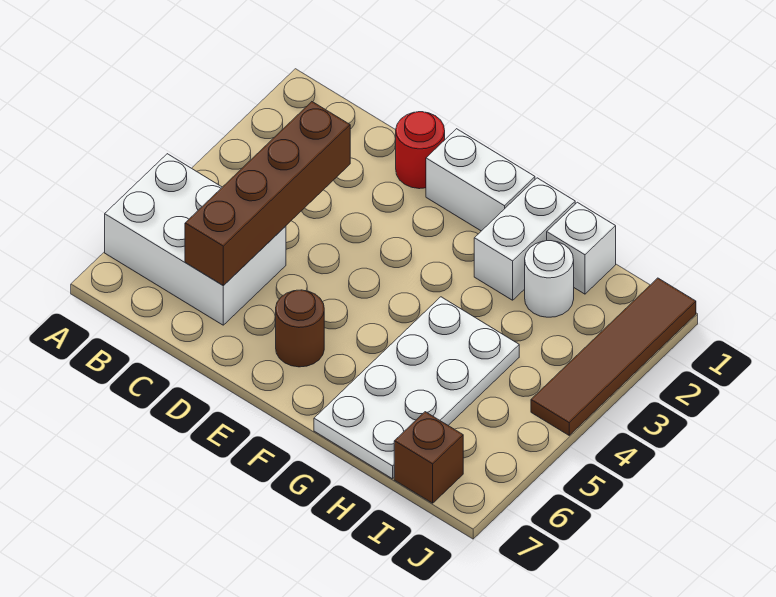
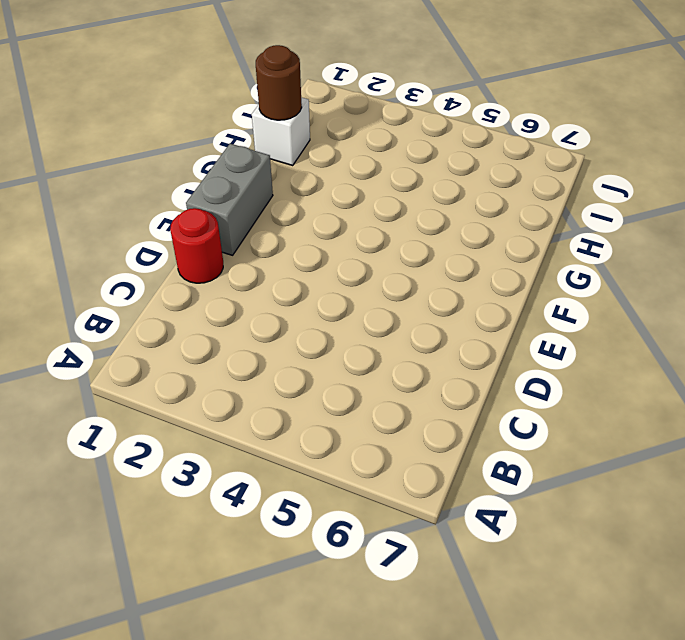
grey brick E1:F1 level 1 -> white brick E1:F1 level 1
brown round brick H1 level 2 -> brown round brick E6 level 1
none -> white brick A5:C6 level 1
none -> white brick G1:G2 level 1

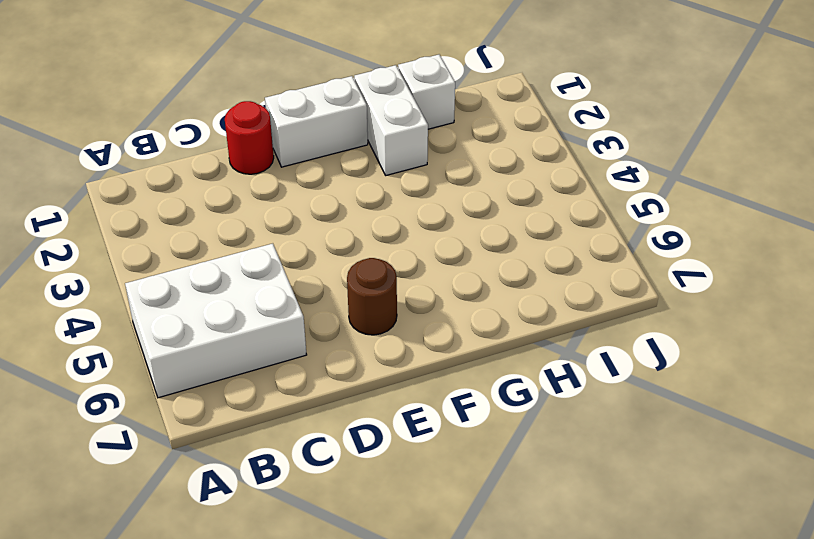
none -> white plate G4:H7 level 1
none -> white round brick H2 level 1

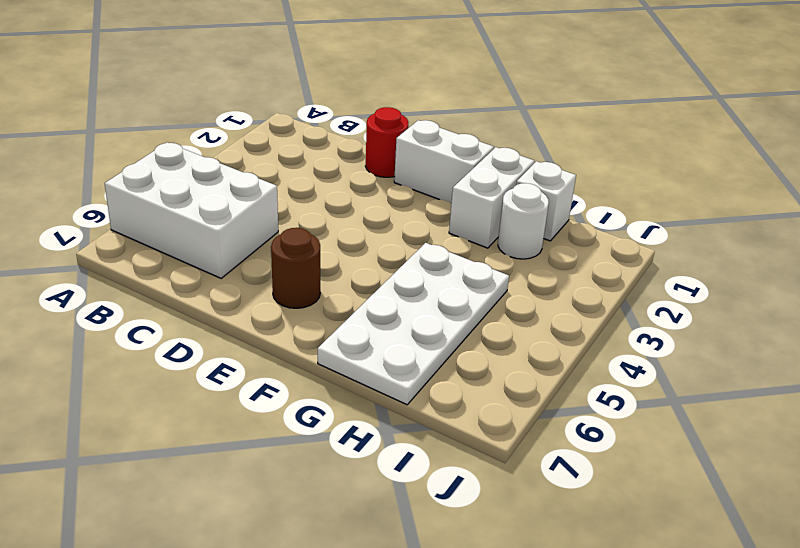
none -> brown brick I7 level 1
none -> brown tile J1:J4 level 1

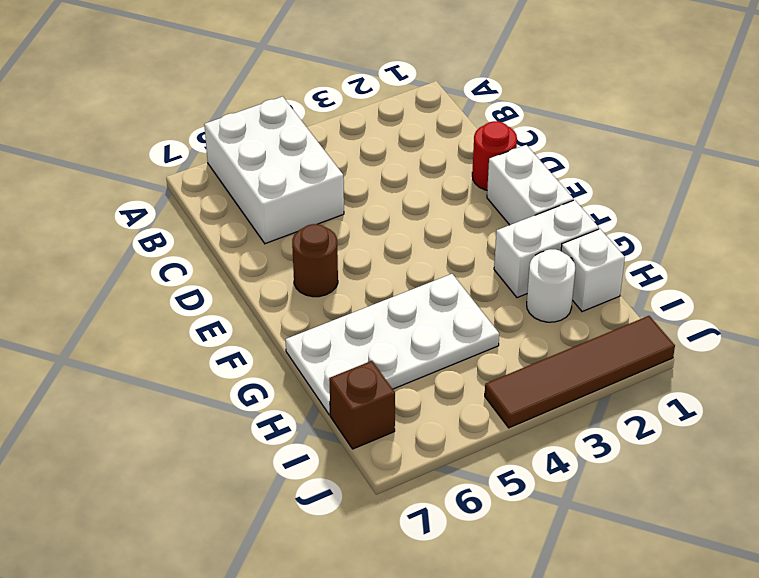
none -> brown brick C3:C6 level 2

